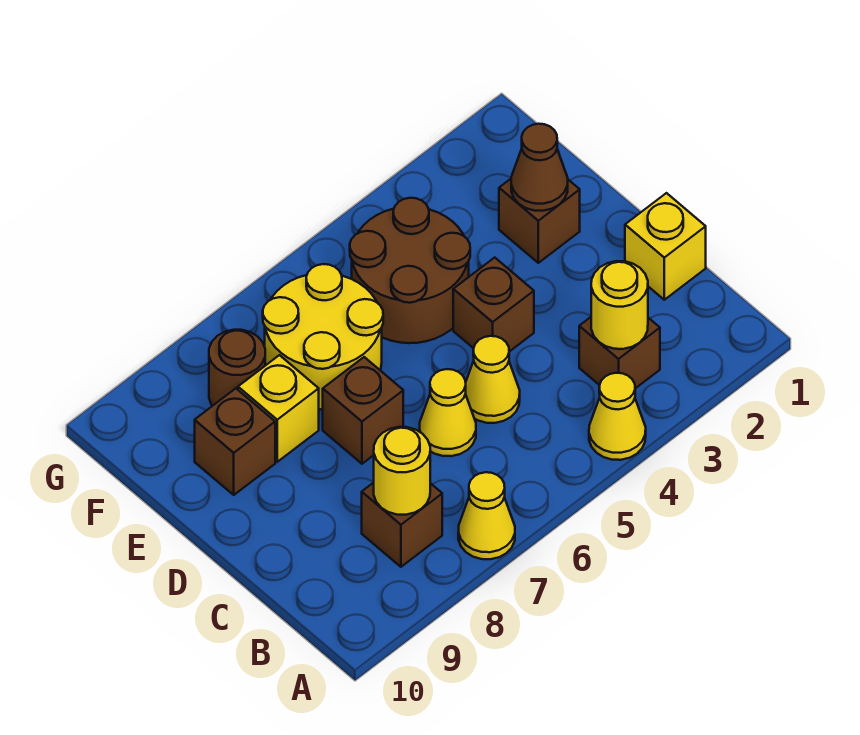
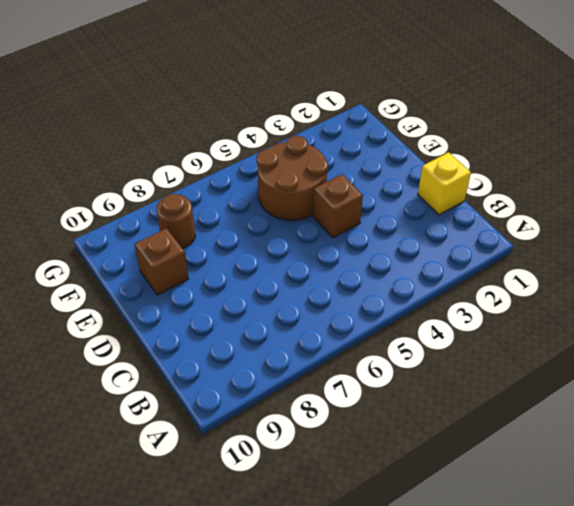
none -> yellow cone A4 level 1
none -> yellow cone A7 level 1
none -> brown brick B3 level 1

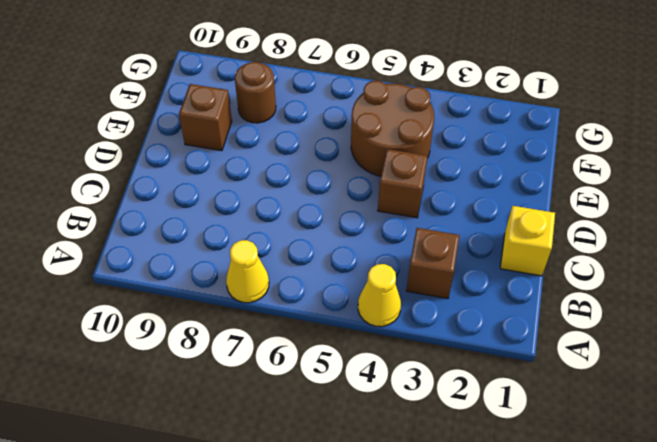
none -> brown brick B8 level 1
none -> yellow cone C5 level 1
none -> yellow cone C6 level 1

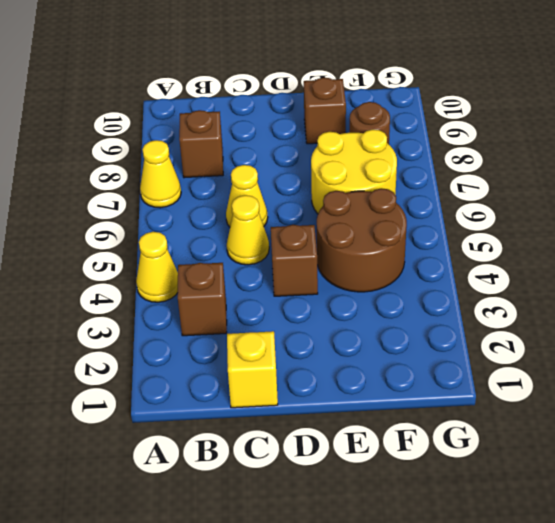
none -> brown brick D7 level 1
none -> brown brick E2 level 1
none -> yellow brick E8 level 1

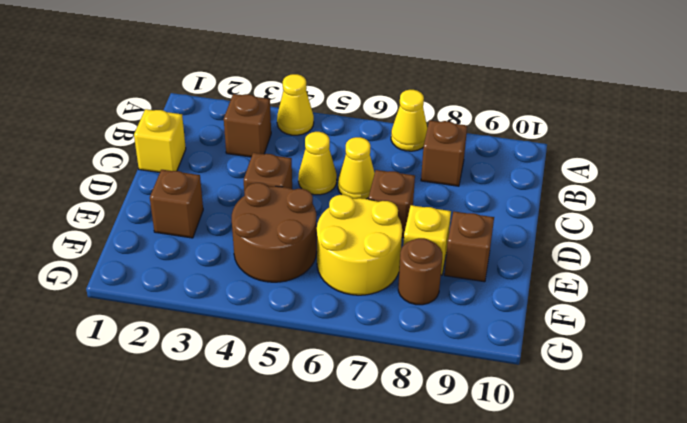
none -> yellow round brick B3 level 2
none -> yellow round brick B8 level 2
none -> brown cone E2 level 2

